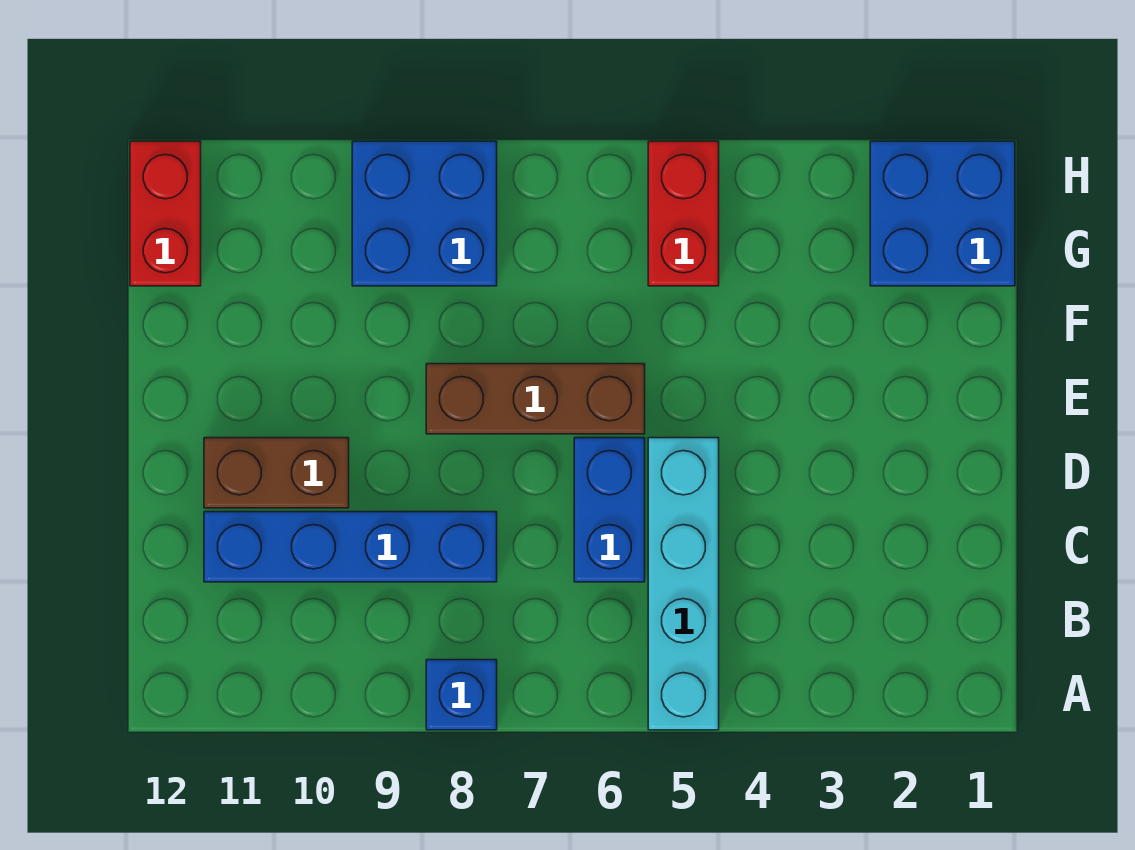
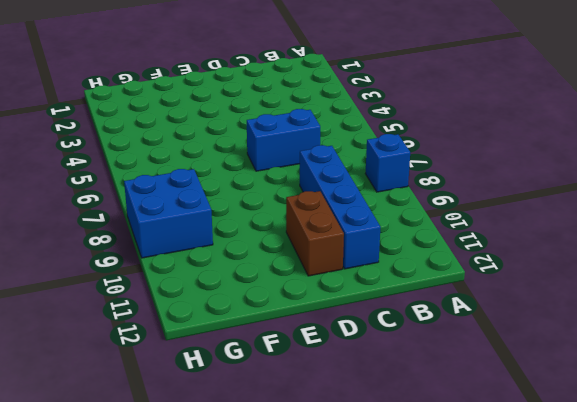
none -> cyan brick A5:D5 level 1
none -> brown brick E6:E8 level 1

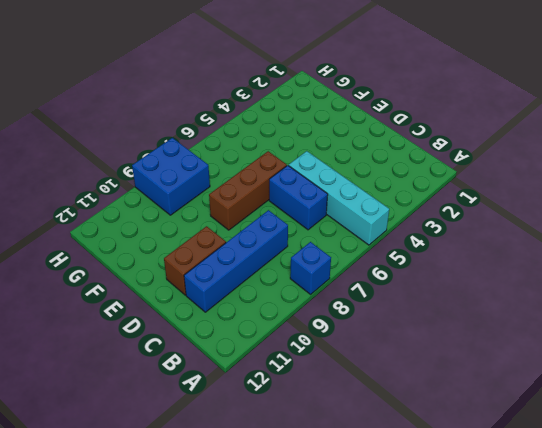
none -> blue brick G1:H2 level 1
none -> red brick G5:H5 level 1

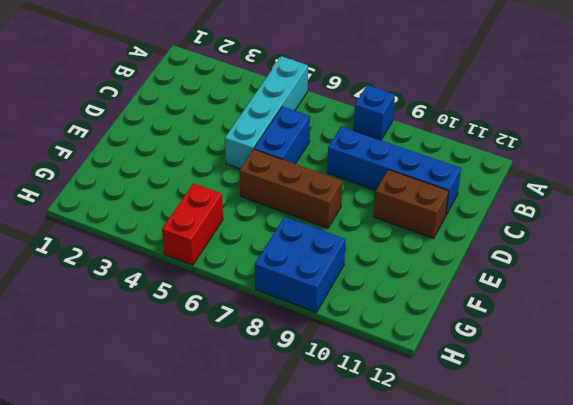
none -> blue brick G1:H2 level 1
none -> red brick G12:H12 level 1

